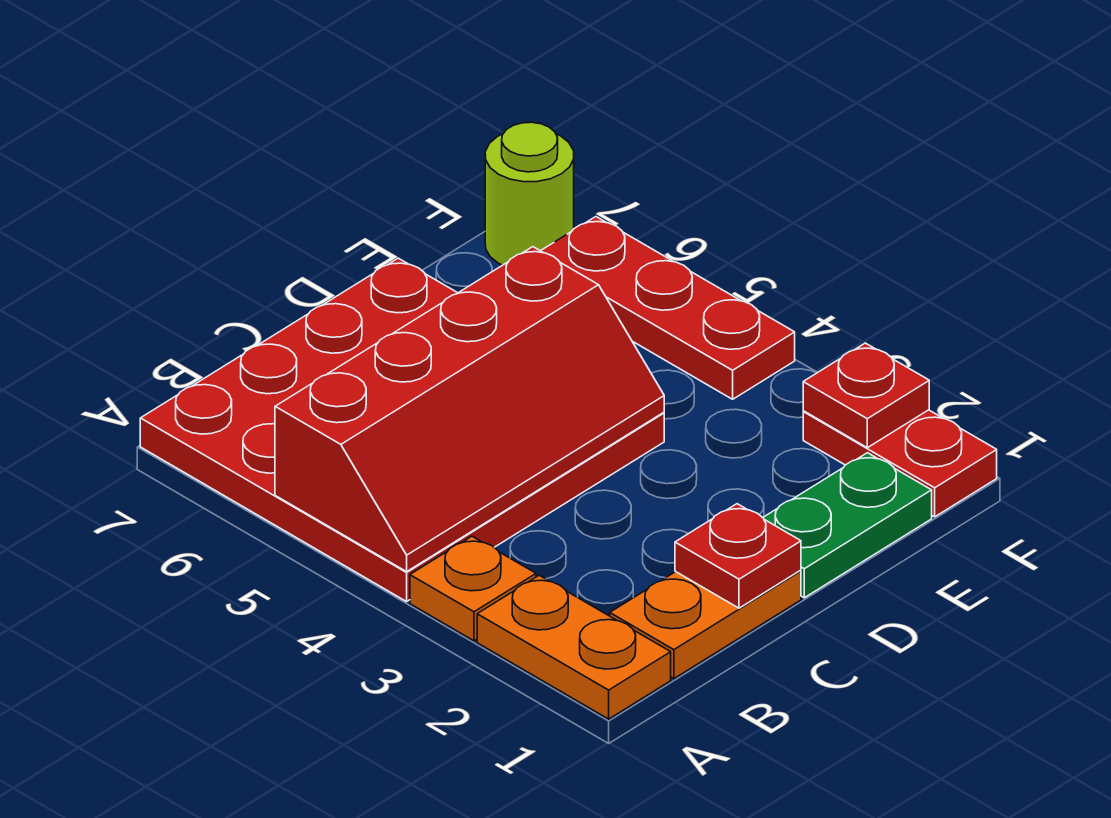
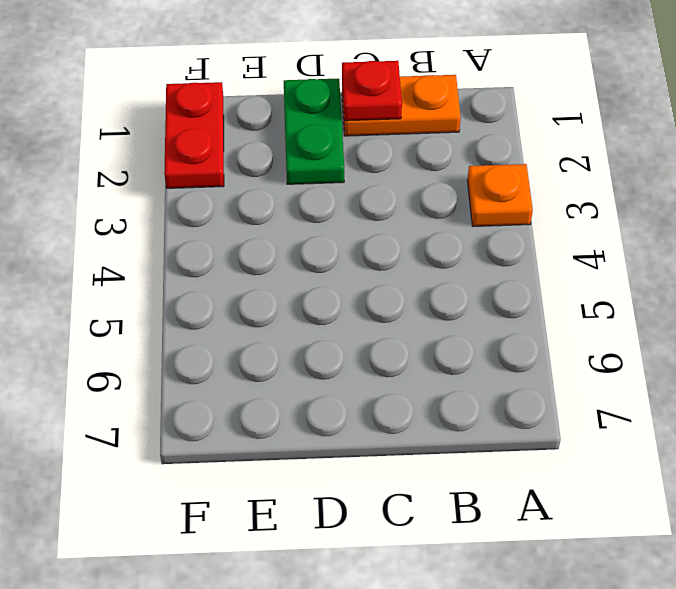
green plate D1:D2 level 1 -> green plate D1:E1 level 1
none -> orange plate A1:A2 level 1
none -> red plate A4:D7 level 1

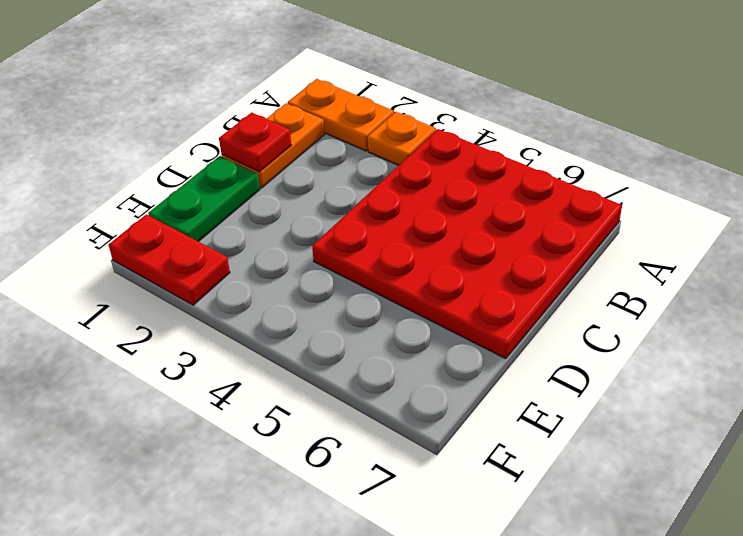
none -> red plate F4:F6 level 1
none -> lime round brick F7 level 1

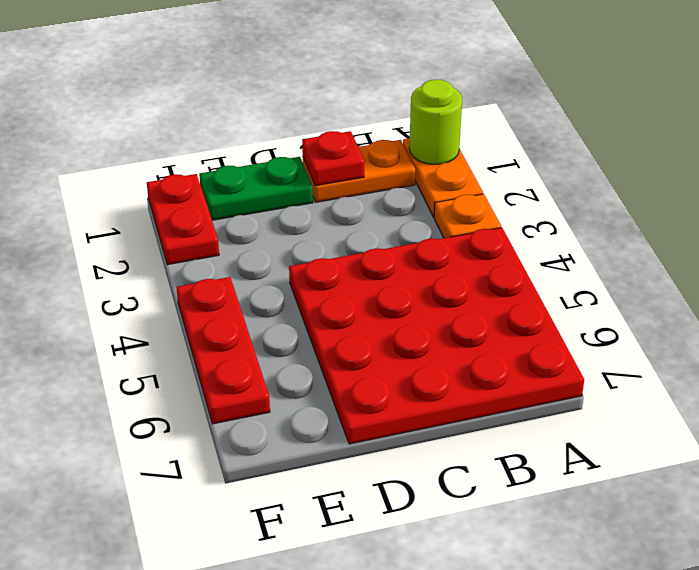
lime round brick A1 level 2 -> lime round brick F7 level 1
none -> red slope A4:D5 level 2 top 5
none -> red plate F2 level 2

